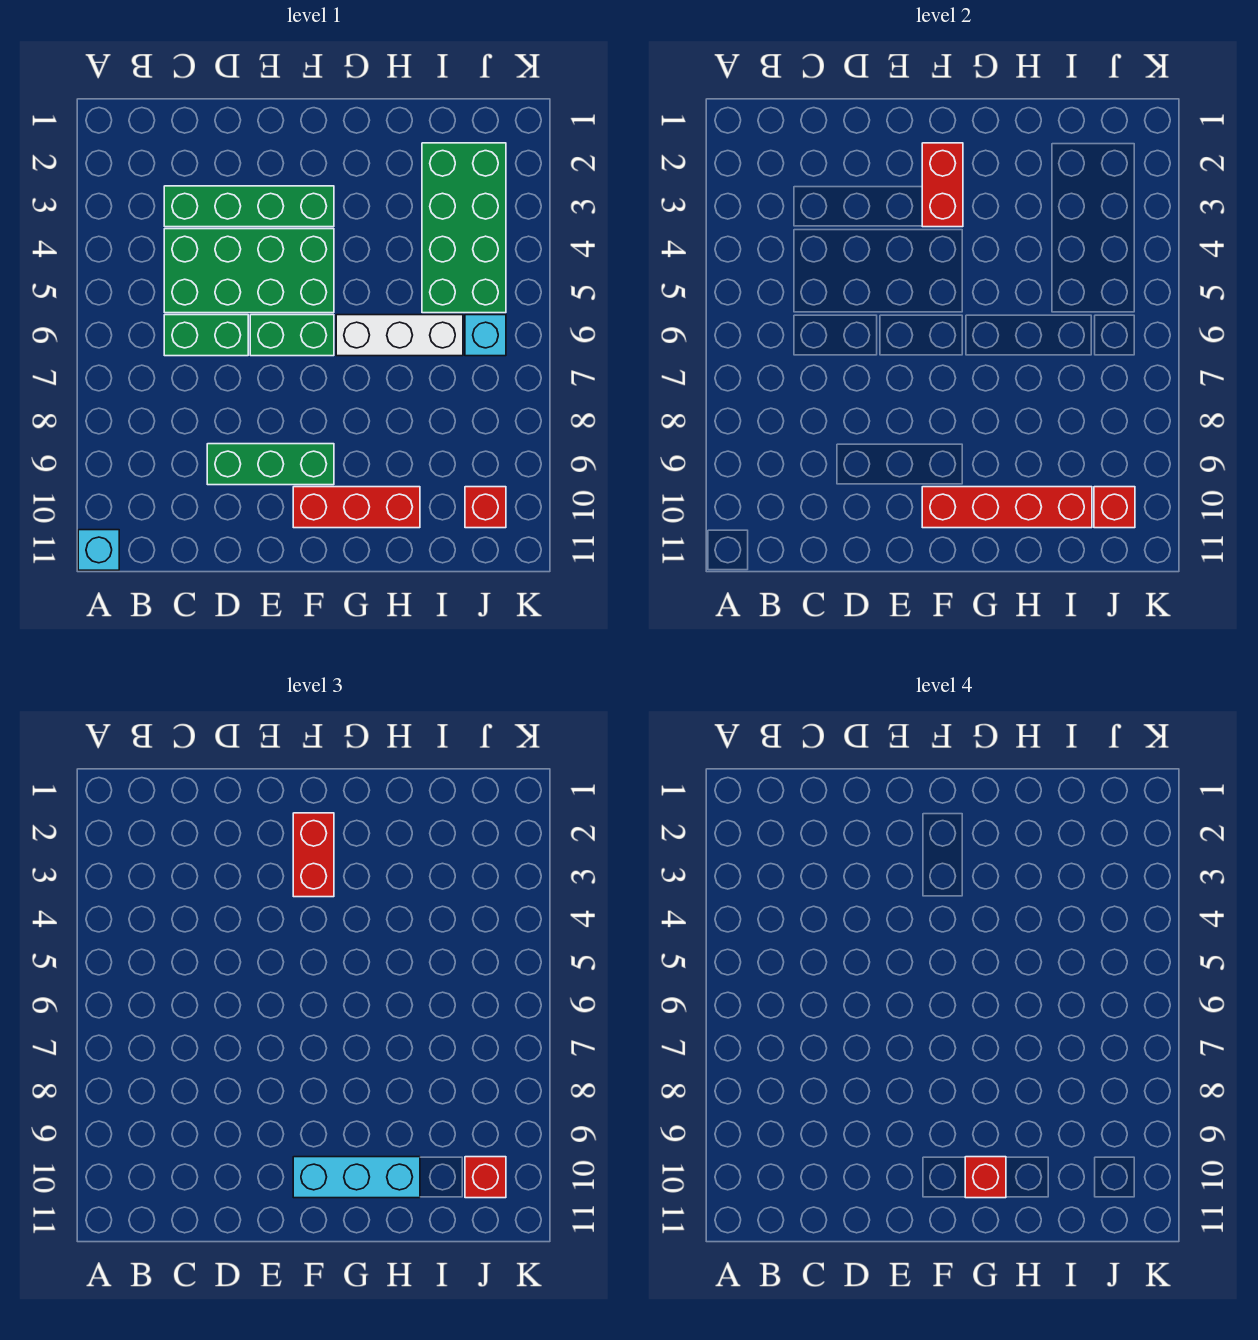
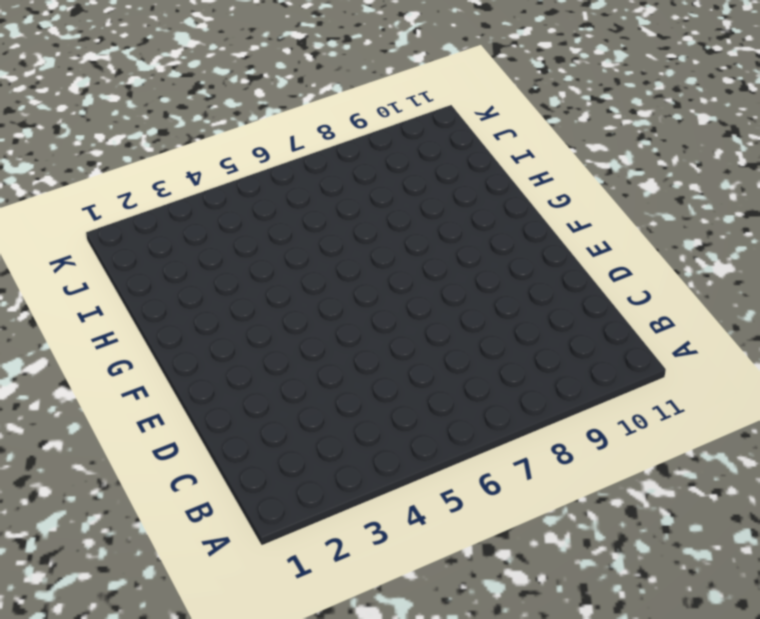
none -> cyan brick A11 level 1
none -> green brick C3:F3 level 1
none -> green brick C4:F5 level 1

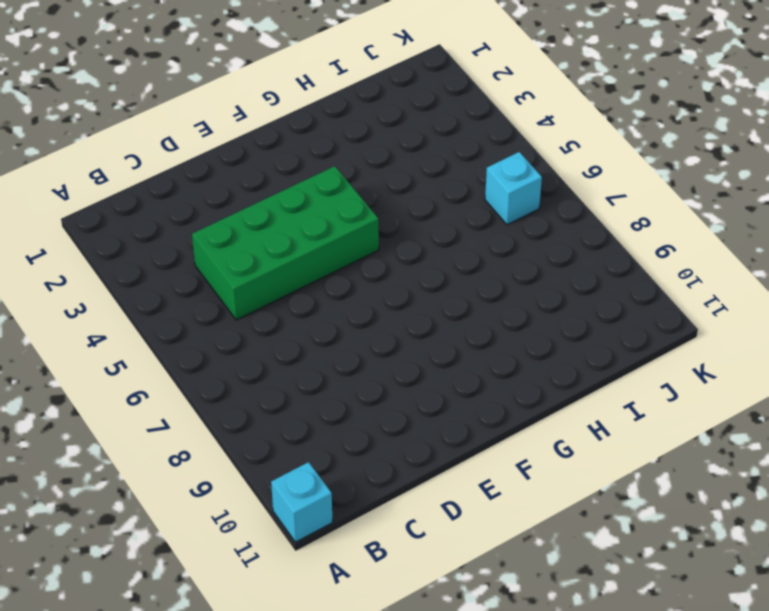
none -> green brick C3:F3 level 1
none -> green brick C6:D6 level 1
none -> green brick D9:F9 level 1

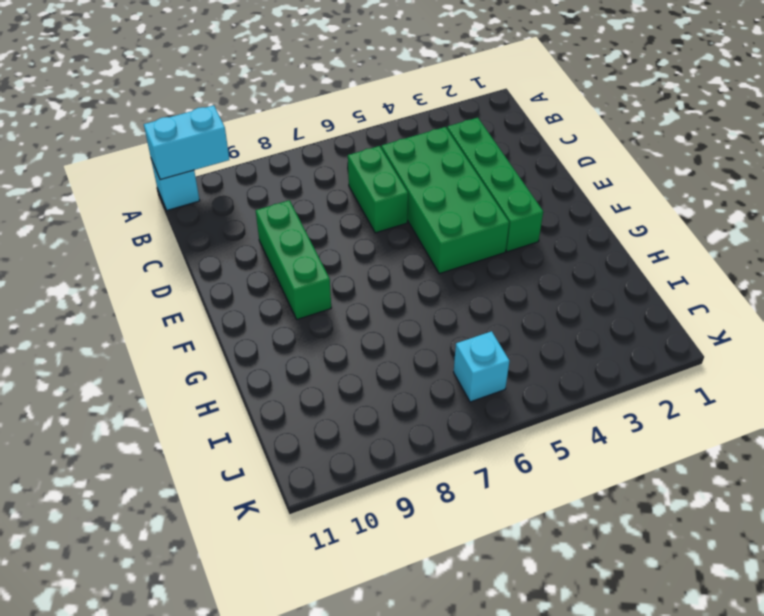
cyan brick A10:A11 level 2 -> none
none -> green brick E6:F6 level 1
none -> red brick F10:H10 level 1
none -> white brick G6:I6 level 1

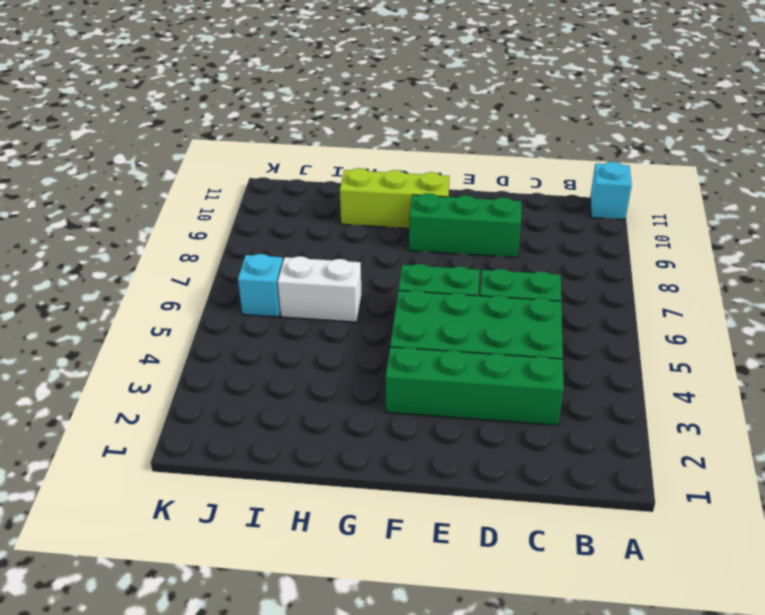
lime brick F10:H10 level 1 -> red brick F10:H10 level 1
white brick H6:I6 level 1 -> white brick G6:I6 level 1
none -> green brick I2:J5 level 1
none -> red brick J10 level 1
none -> red brick F2:F3 level 2

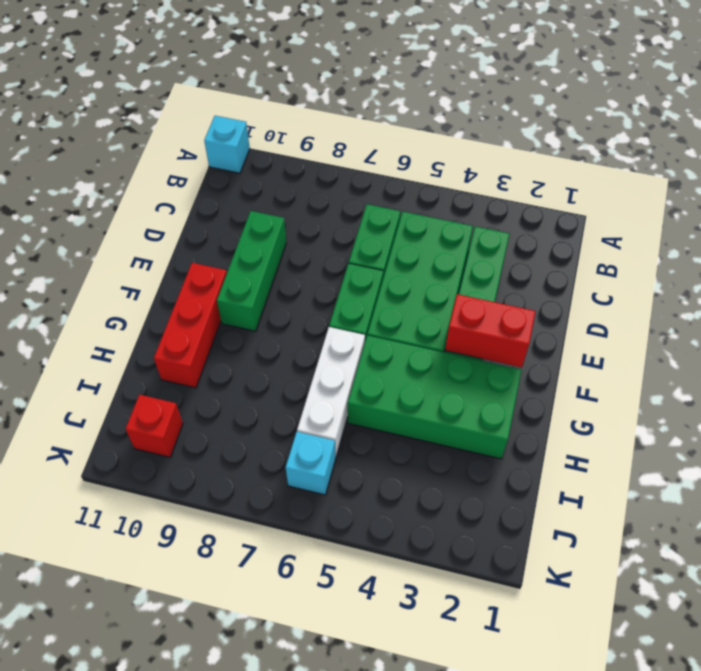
green brick G2:H5 level 1 -> green brick I2:J5 level 1
none -> red brick F10:I10 level 2
none -> red brick J10 level 2
none -> red brick F2:F3 level 3

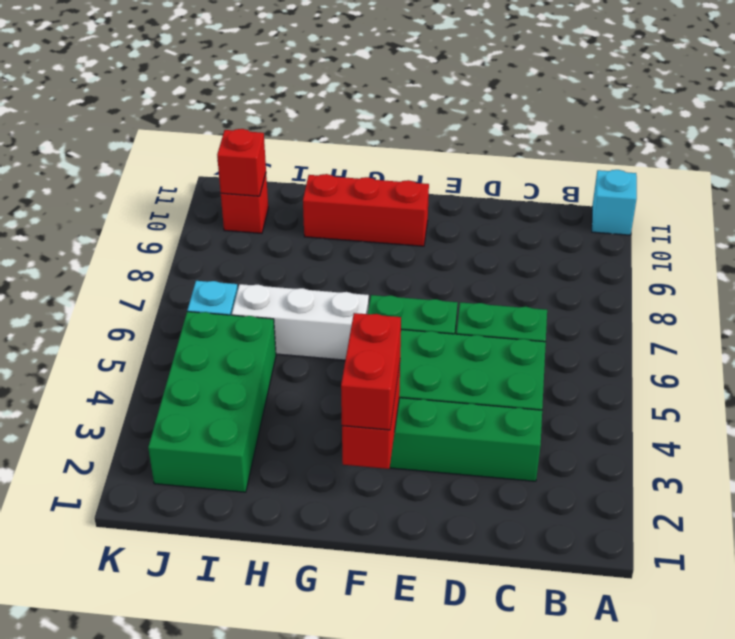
none -> green brick D9:F9 level 1
none -> red brick F10:I10 level 2
none -> cyan brick F10:H10 level 3

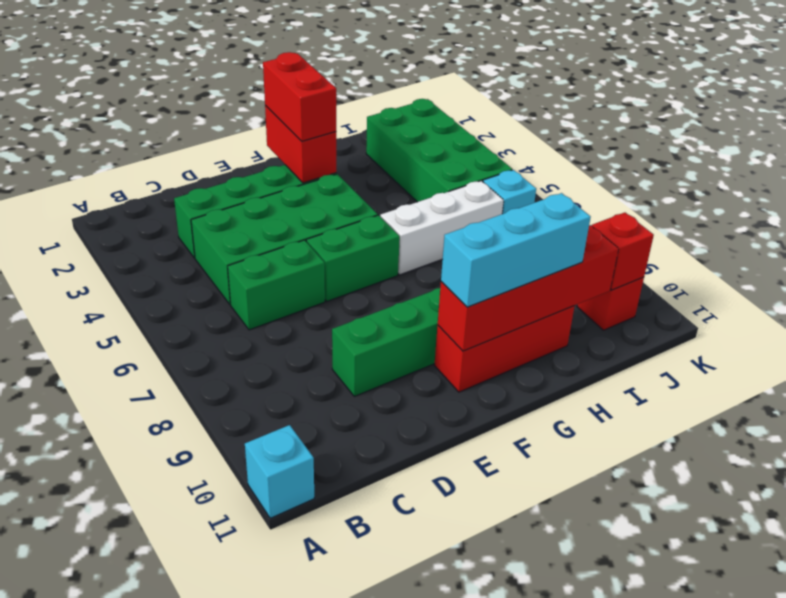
none -> red brick J10 level 3
none -> red brick G10 level 4

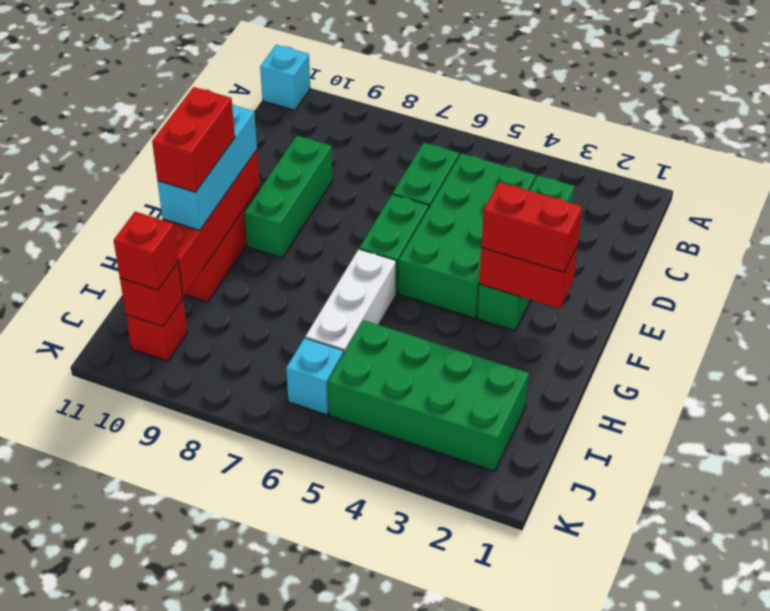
red brick G10:H10 level 4 -> red brick G10 level 4

